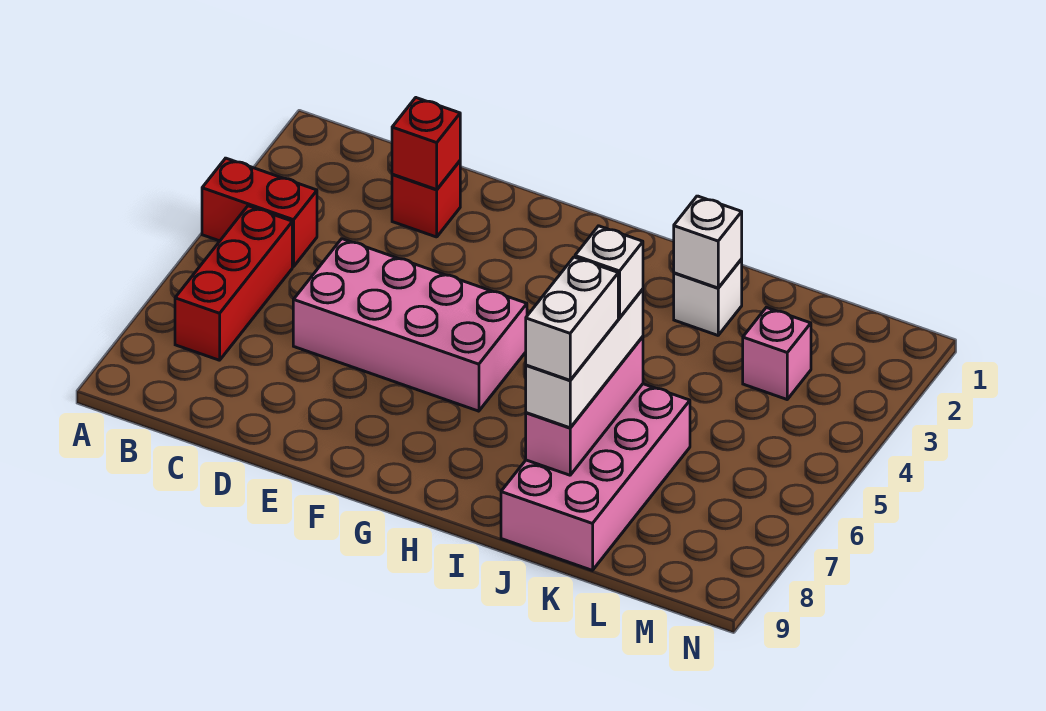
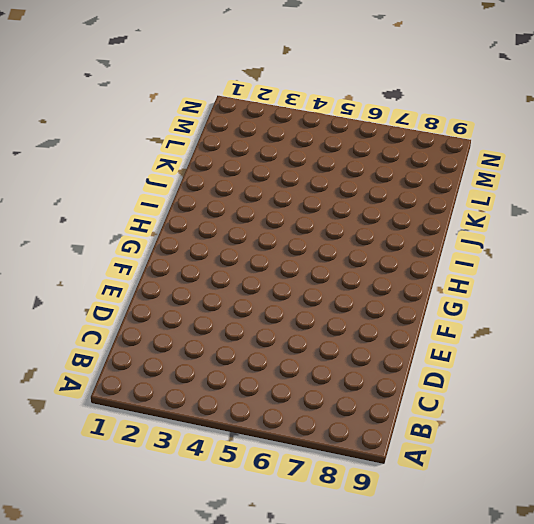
none -> red brick A4:B4 level 1
none -> red brick B5:B7 level 1
none -> red brick D2 level 1

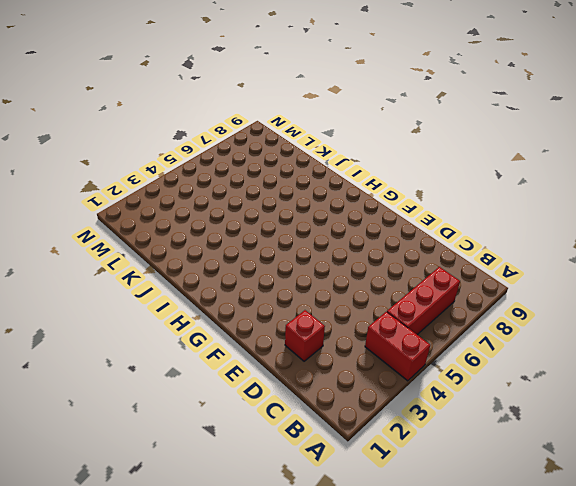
none -> pink brick D5:G6 level 1
none -> white brick J2 level 1
none -> pink brick J6:K9 level 1

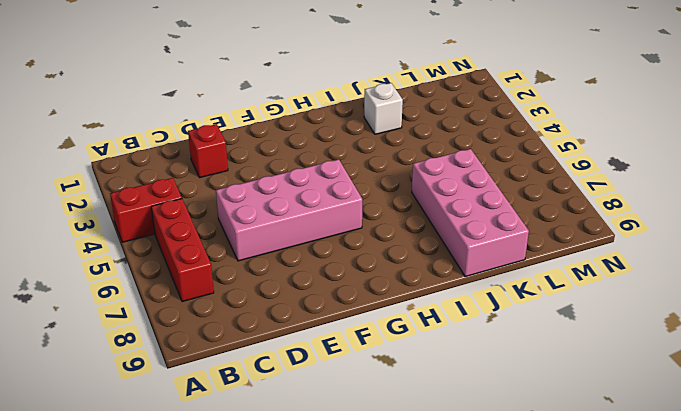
none -> pink brick L3 level 1
none -> red brick D2 level 2
none -> white brick J2 level 2

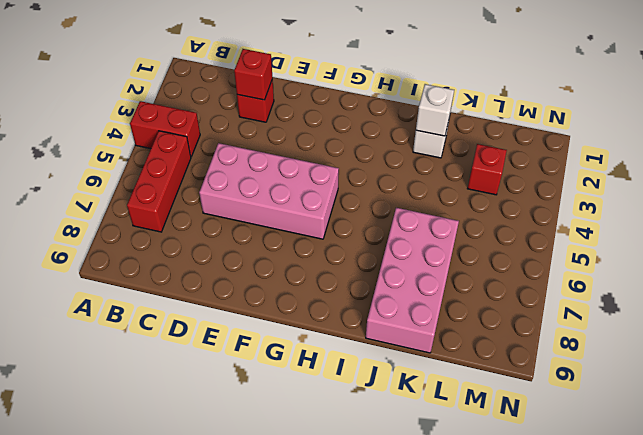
red brick L3 level 1 -> pink brick L3 level 1
none -> pink brick J6:J8 level 2
none -> white brick J6:J8 level 3
none -> white brick J6 level 4

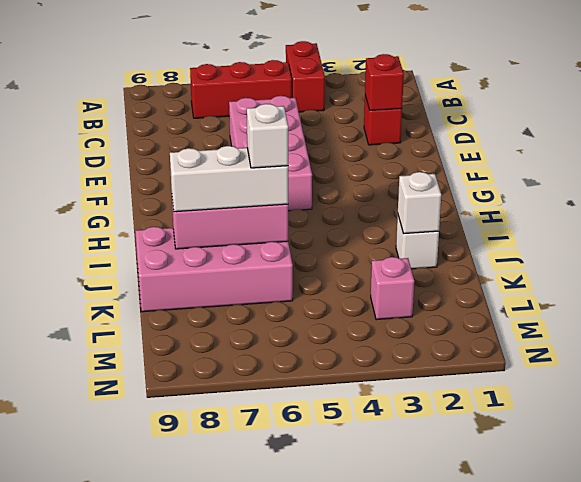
none -> white brick J7:J8 level 4

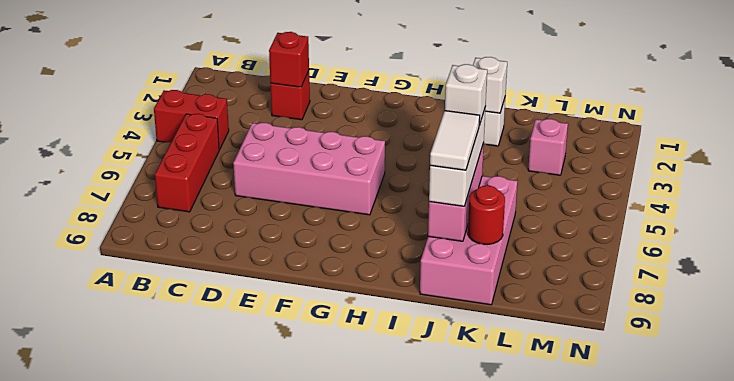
white tile J7:J8 level 4 -> white brick J7:J8 level 4
red round brick K8 level 2 -> none

